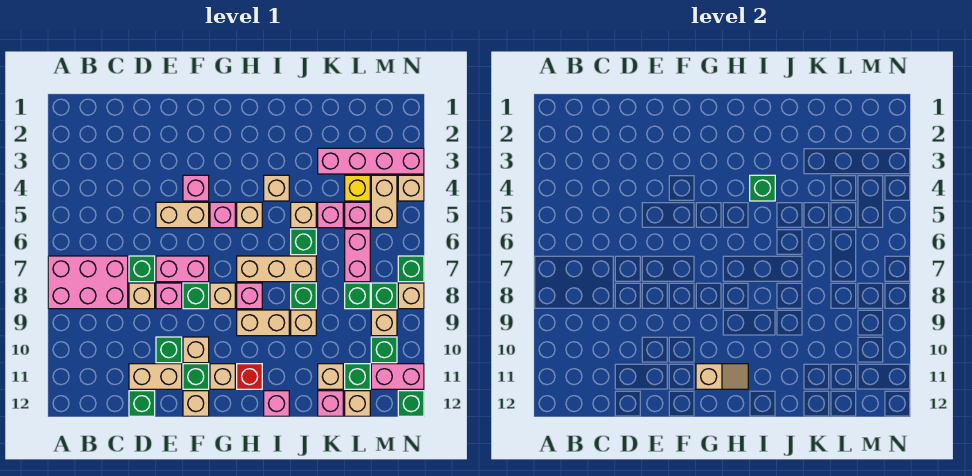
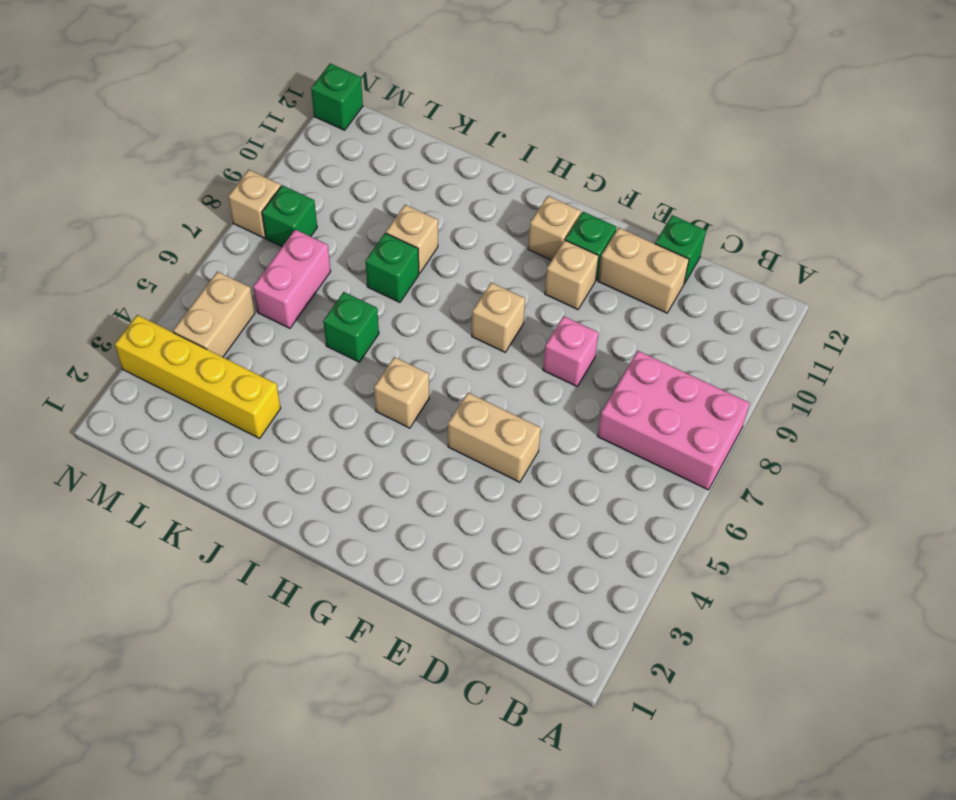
yellow brick K3:N3 level 1 -> pink brick K3:N3 level 1
none -> green brick D7 level 1
none -> tan brick D8 level 1
none -> pink brick E7:F7 level 1
none -> green brick E10 level 1

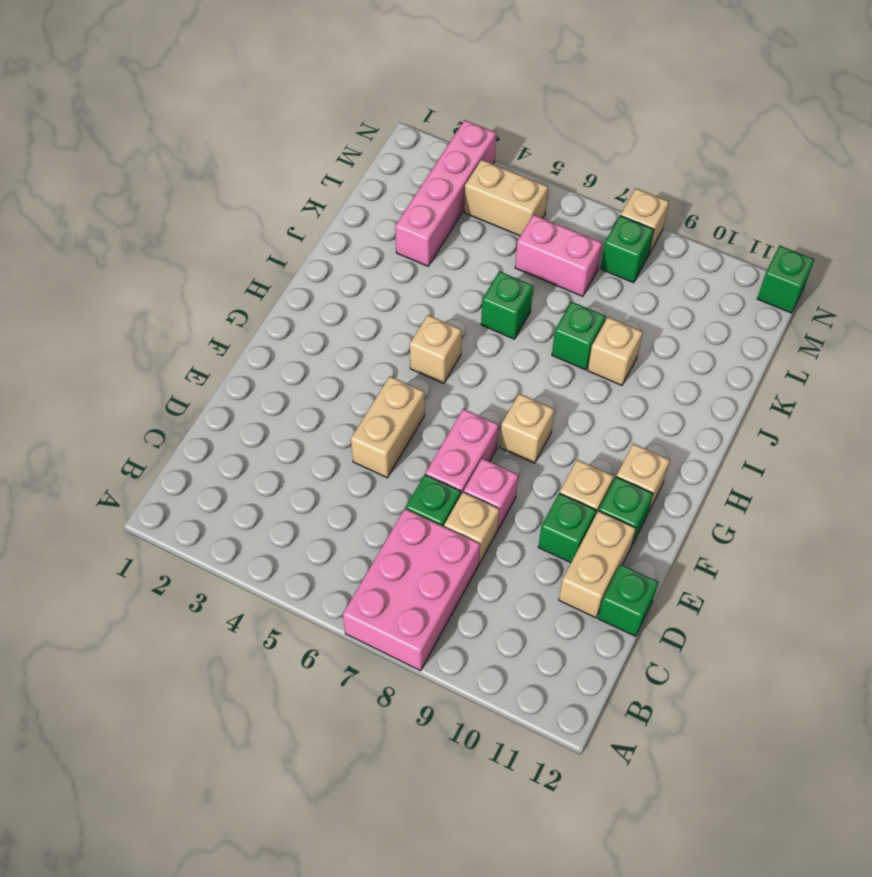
none -> pink brick F4 level 1
none -> green brick F8 level 1
none -> tan brick F12 level 1
none -> pink brick G5 level 1

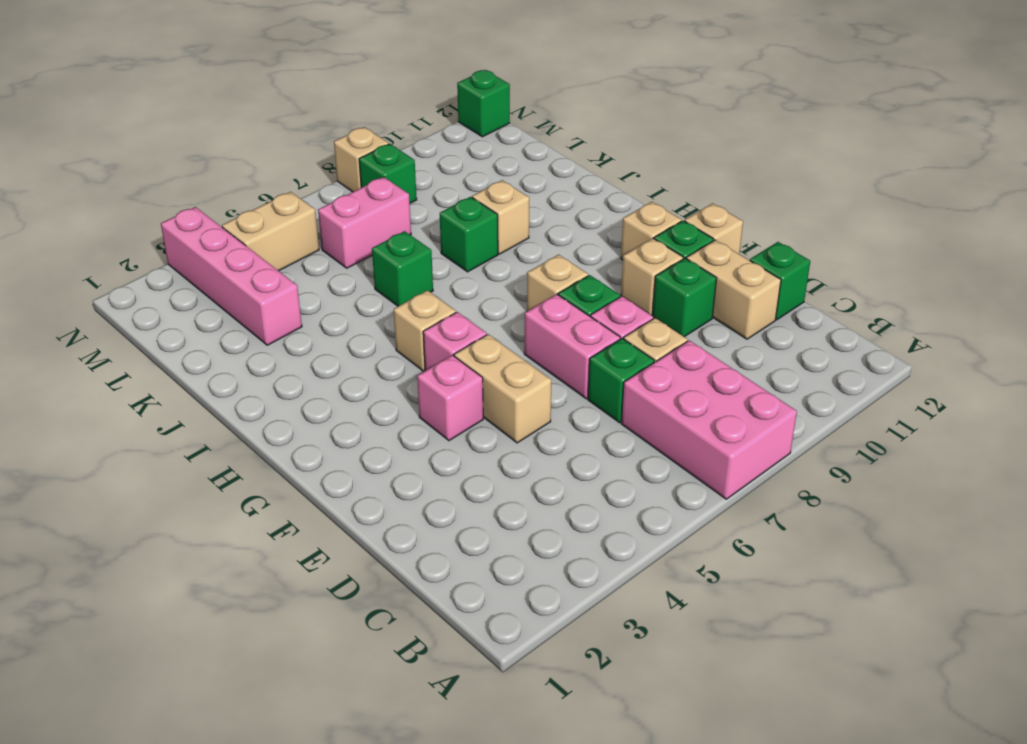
none -> tan brick H7:J7 level 1
none -> pink brick H8 level 1
none -> tan brick H9:I9 level 1
none -> red brick H11 level 1

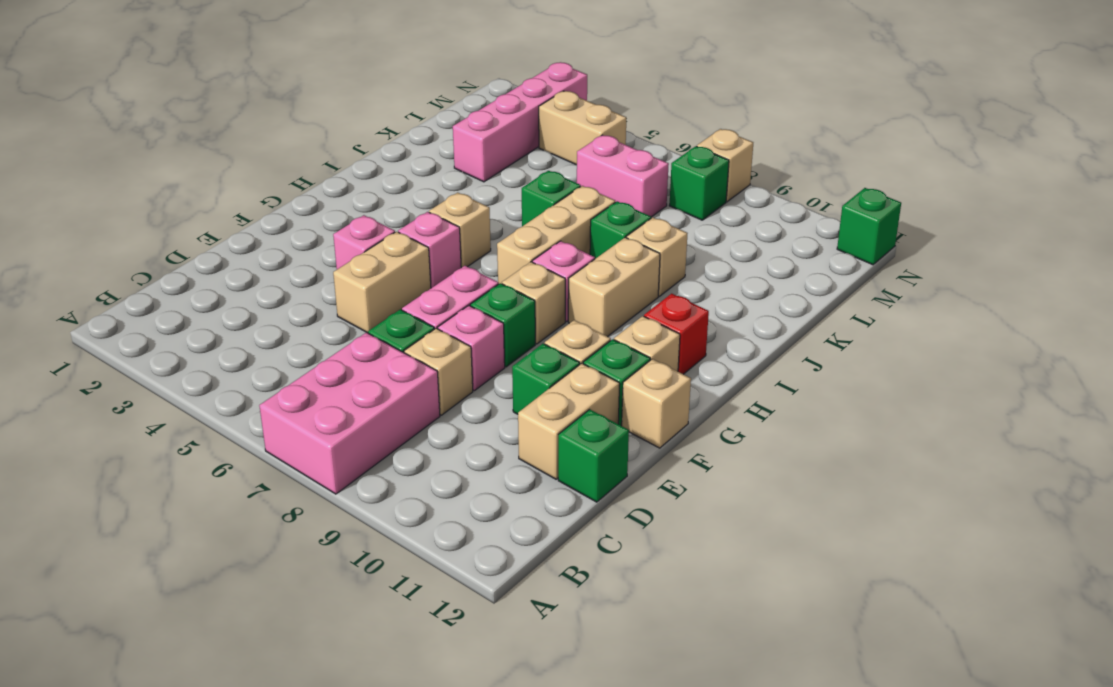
none -> tan brick I4 level 1
none -> pink brick I12 level 1
none -> tan brick J5 level 1
none -> pink brick K5 level 1

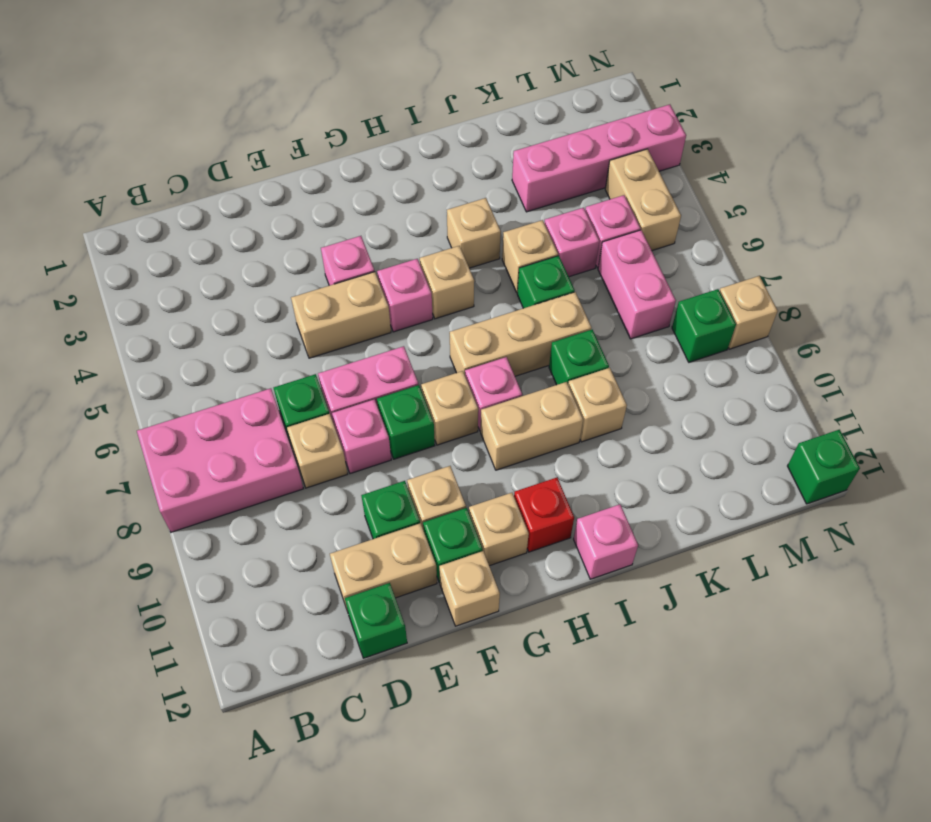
none -> tan brick K11 level 1
none -> pink brick K12 level 1
none -> yellow brick L4 level 1
none -> green brick L8 level 1

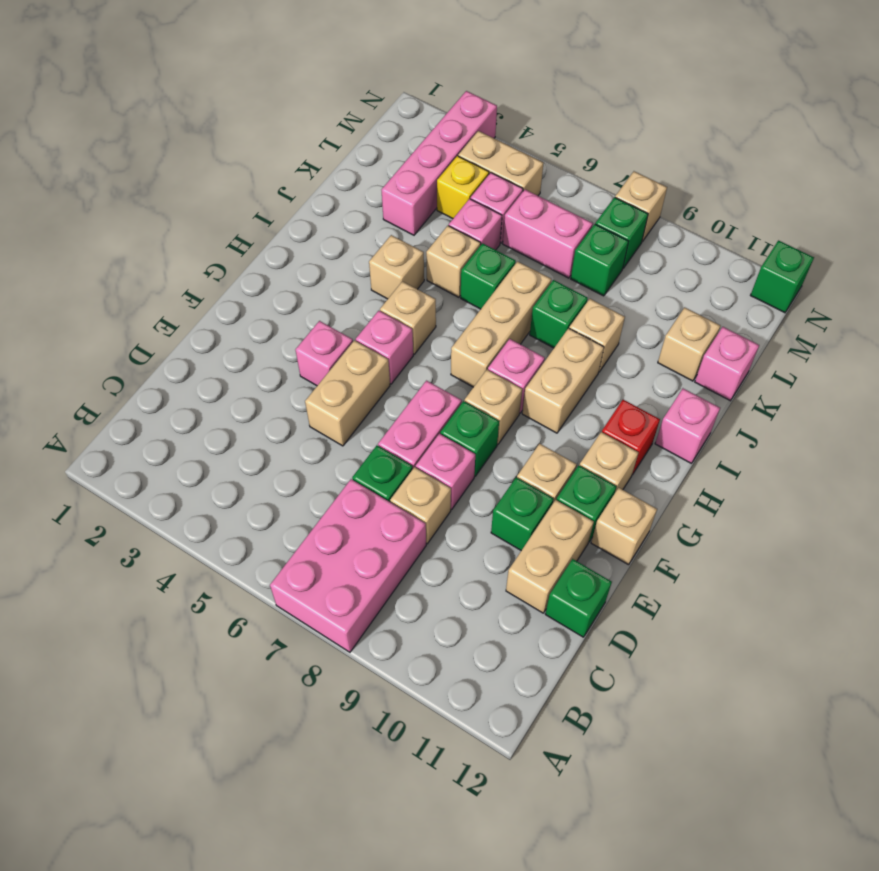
none -> green brick L11 level 1
none -> tan brick L12 level 1
none -> tan brick M9 level 1
none -> green brick M10 level 1

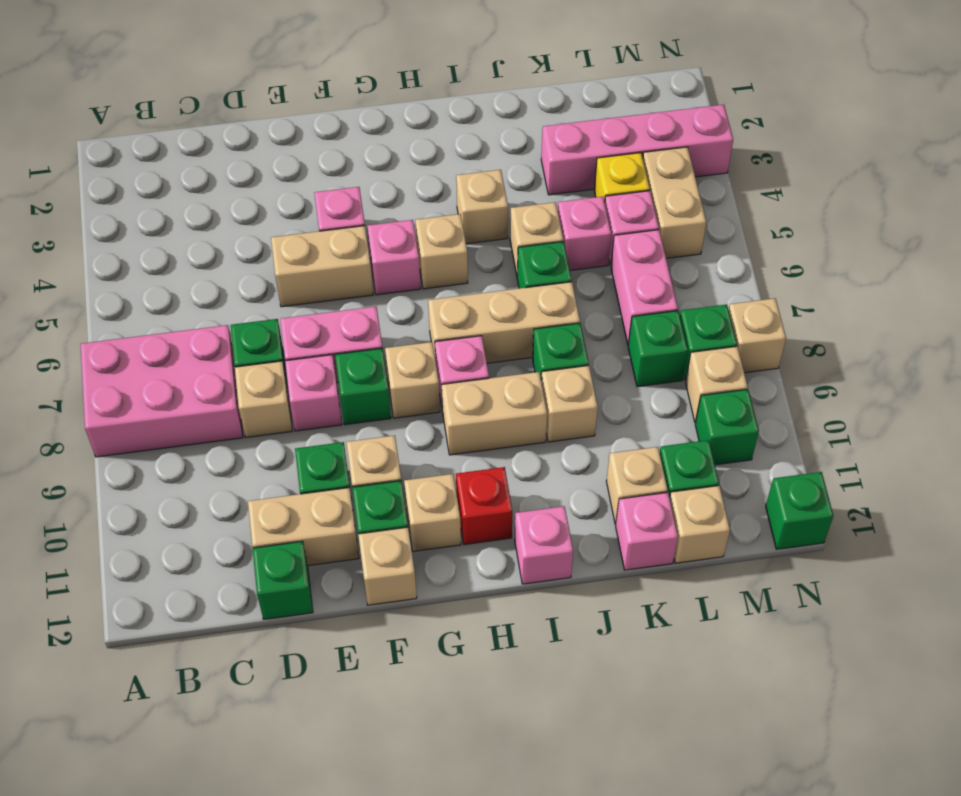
none -> pink brick M11:N11 level 1
none -> tan brick N4 level 1
none -> green brick N7 level 1
none -> tan slope G11:H11 level 2 top G

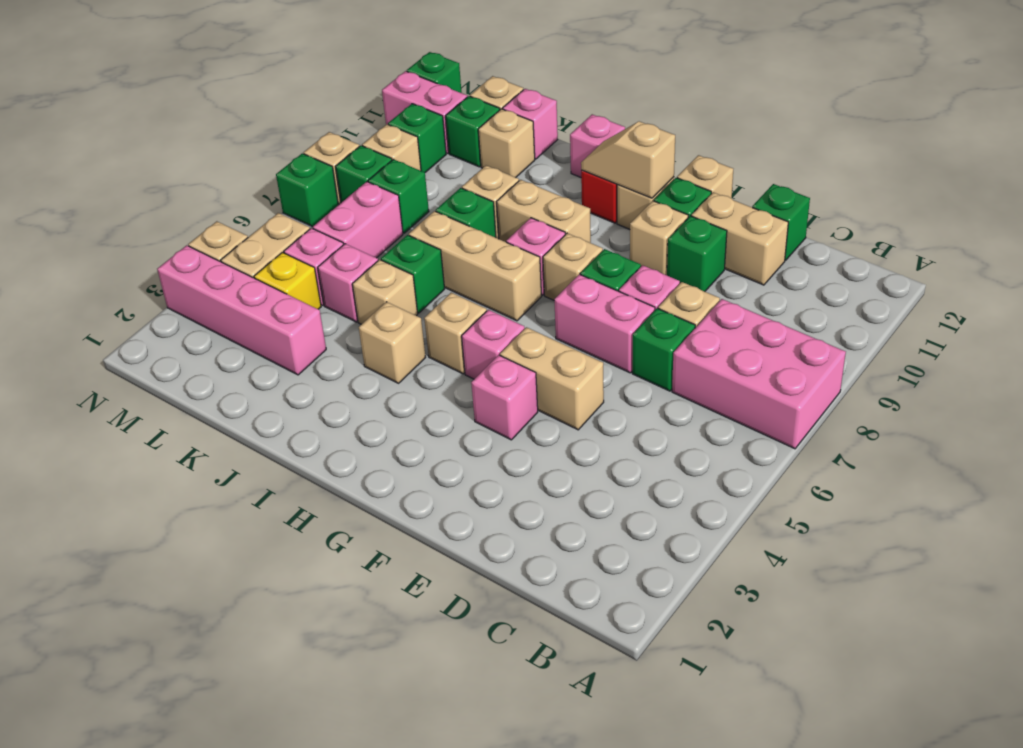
none -> green brick I4 level 2

